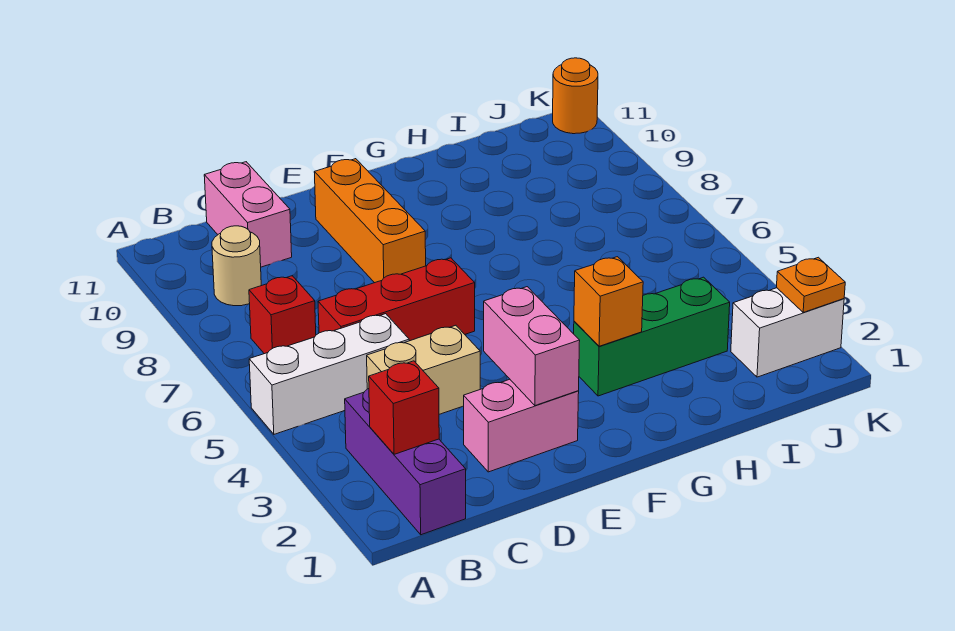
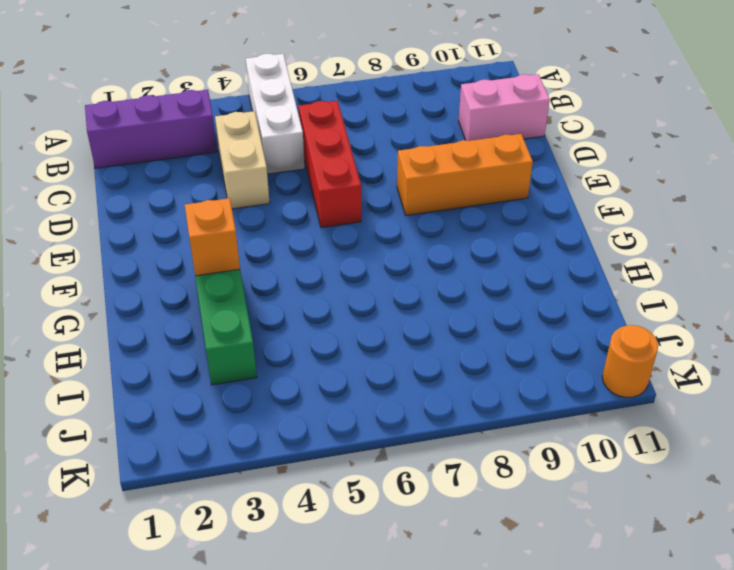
none -> red brick B7 level 1
none -> tan round brick B9 level 1
none -> pink brick D2:E2 level 1

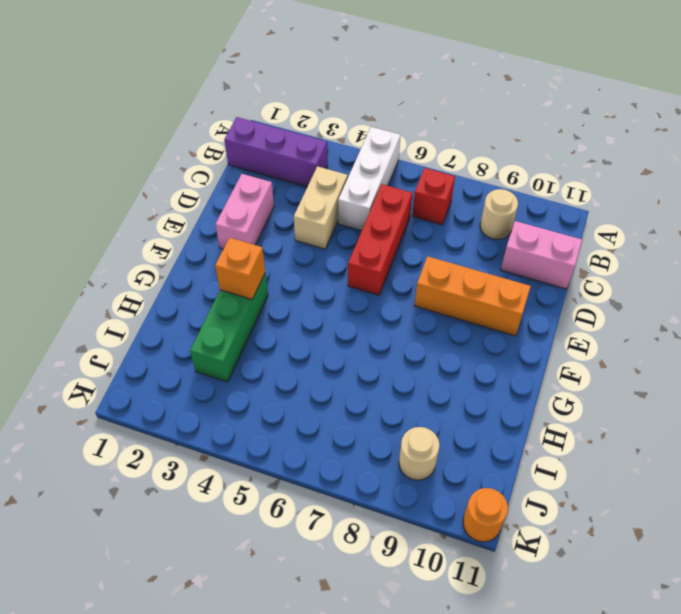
tan round brick J9 level 1 -> none
none -> white brick J2:K2 level 1
none -> red brick B2 level 2
none -> pink brick E2:E3 level 2

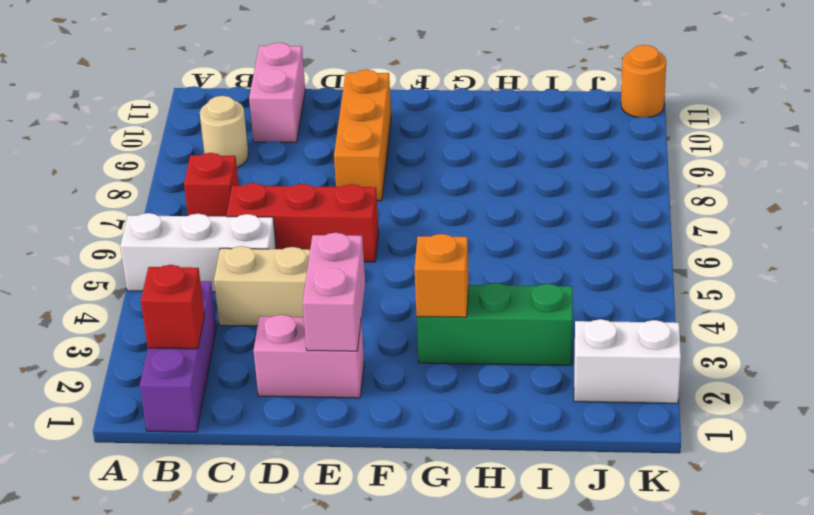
none -> orange plate K2 level 2

